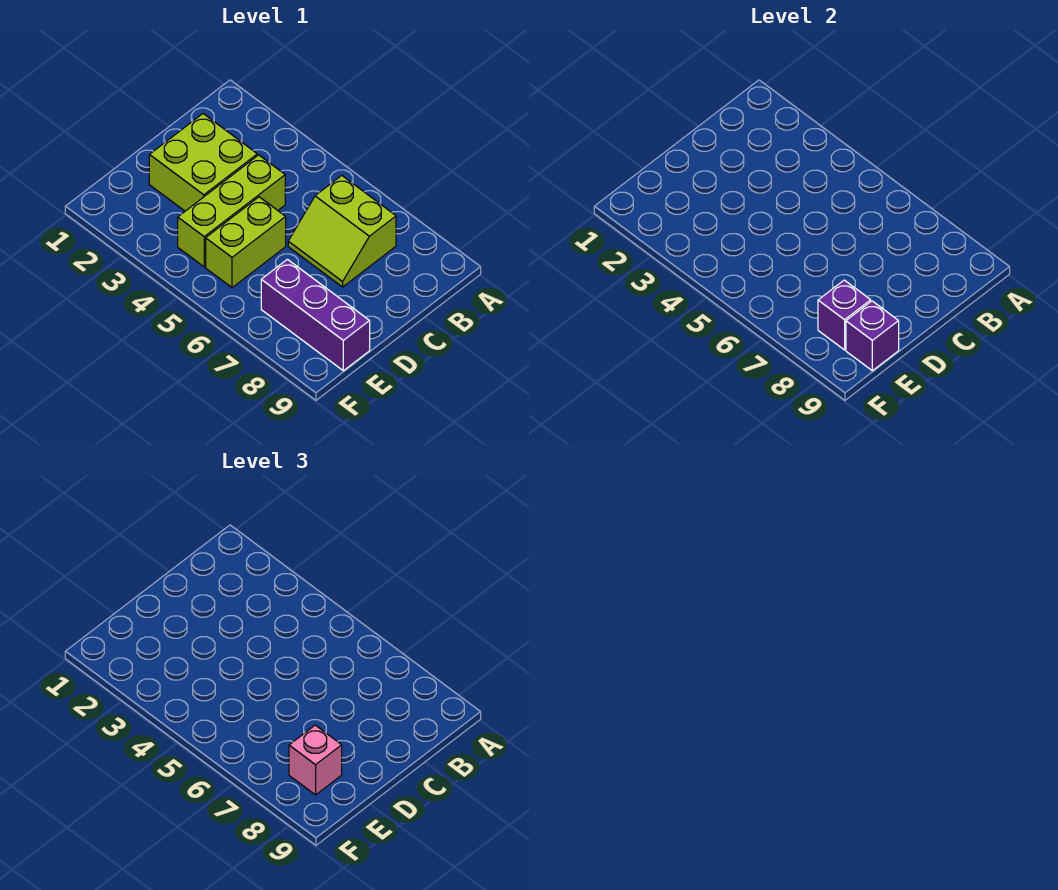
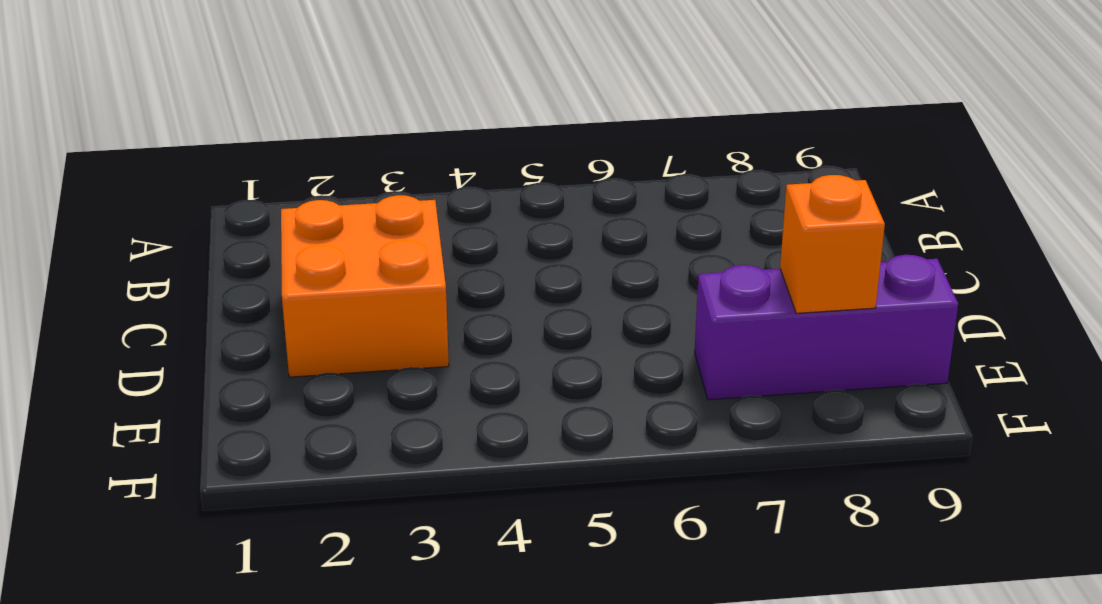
orange brick C2:D3 level 1 -> lime brick C2:D3 level 1
orange brick E8 level 2 -> purple brick E8 level 2
none -> lime slope B6:C7 level 1 top B
none -> lime brick C4:E4 level 1

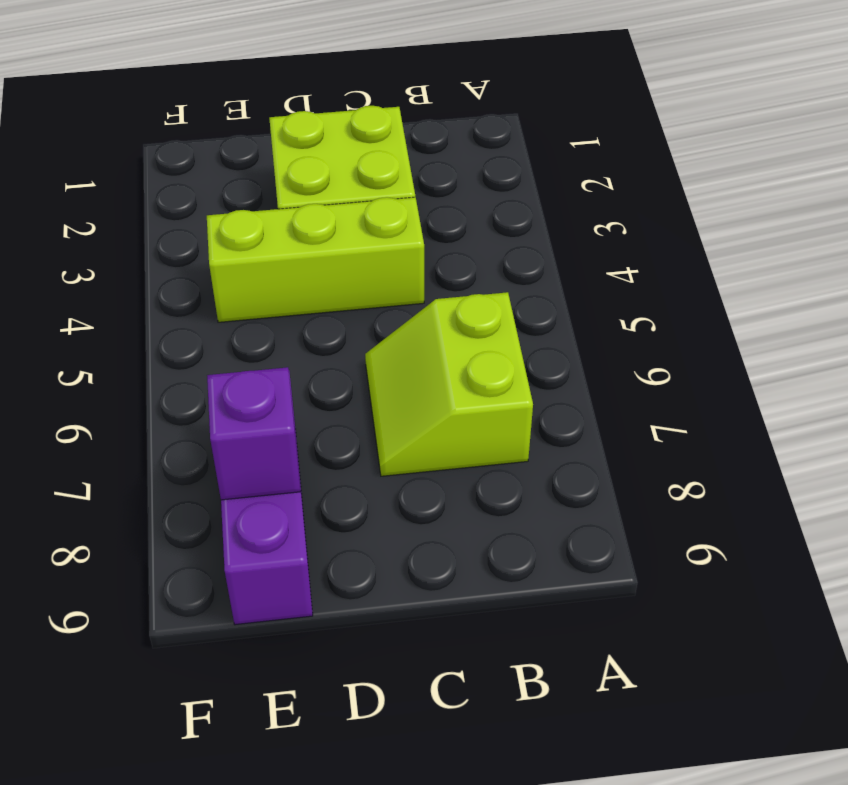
none -> lime brick D5:E5 level 1
none -> purple brick E9 level 2

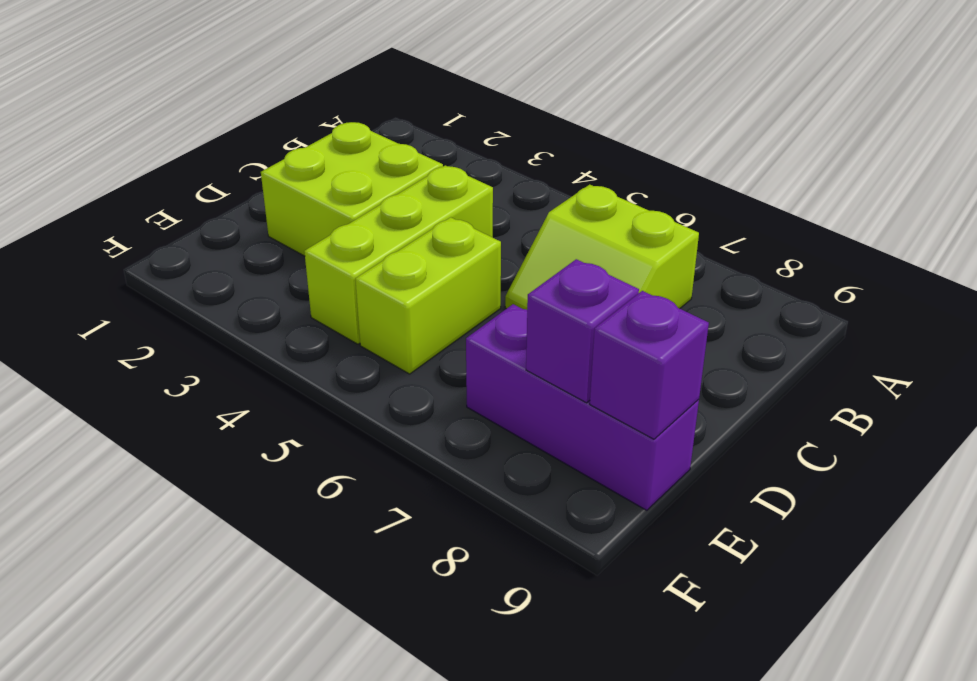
none -> pink brick E8 level 3

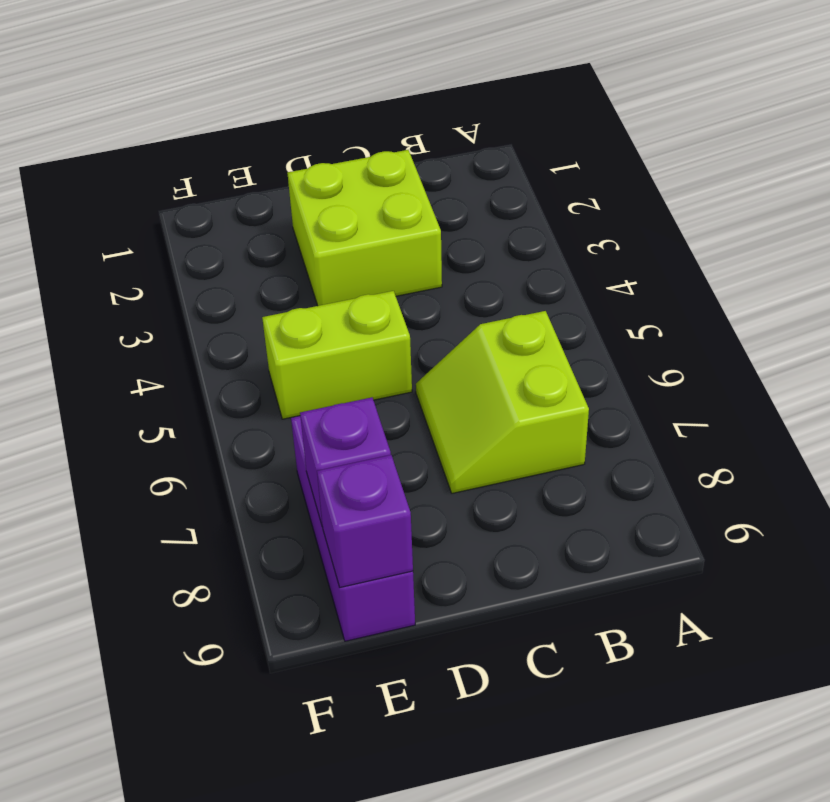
none -> lime brick C4:E4 level 1
none -> pink brick E8 level 3

